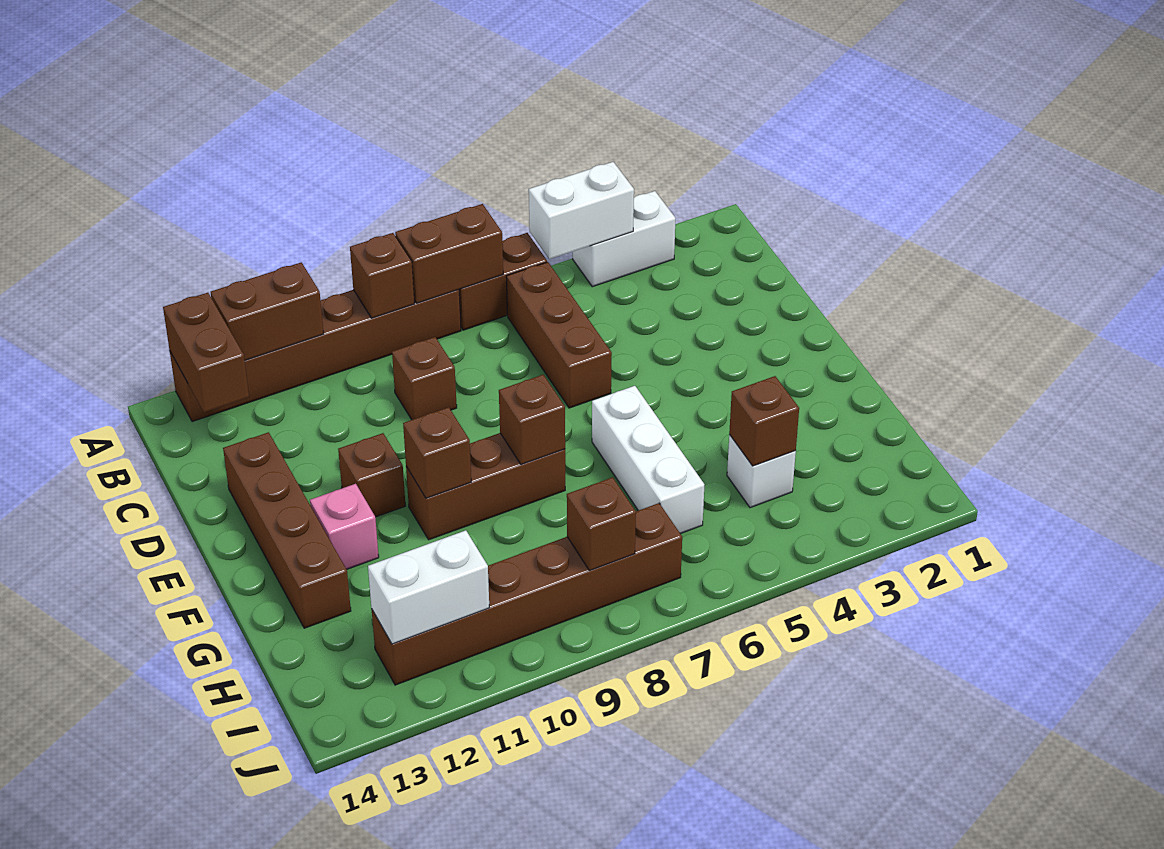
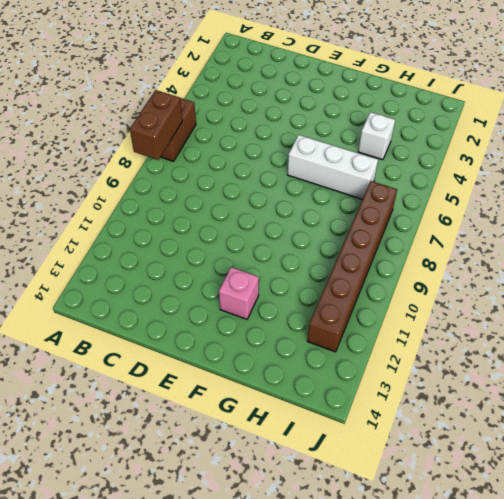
none -> white brick A3:A4 level 1
none -> brown brick A8:A13 level 1
none -> brown brick B6:D6 level 1

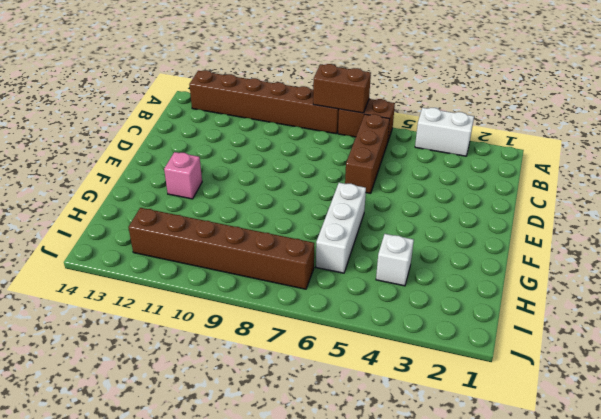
none -> brown brick C9 level 1
none -> brown brick D13:G13 level 1
none -> brown brick E11 level 1

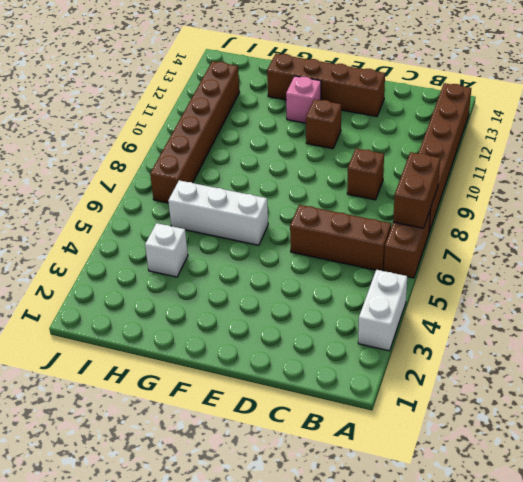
none -> brown brick F8:F10 level 1
none -> white brick A4:A5 level 2
none -> brown brick A9 level 2

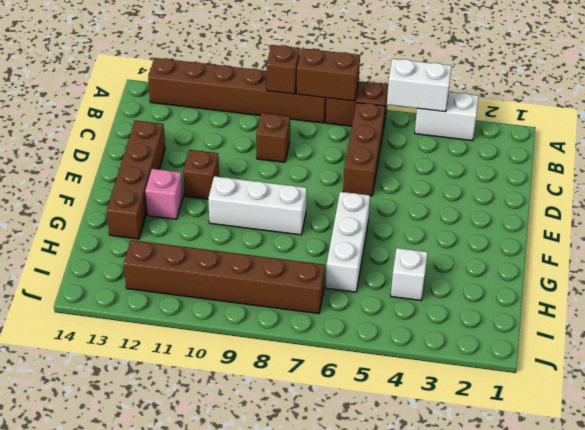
white brick F8:F10 level 1 -> brown brick F8:F10 level 1
none -> brown brick A11:A12 level 2
none -> brown brick A13:B13 level 2
none -> brown brick F8 level 2

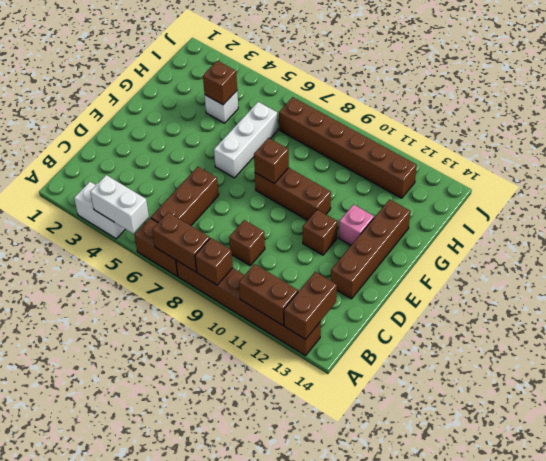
none -> brown brick F10 level 2
none -> brown brick I8 level 2
none -> white brick I11:I12 level 2

